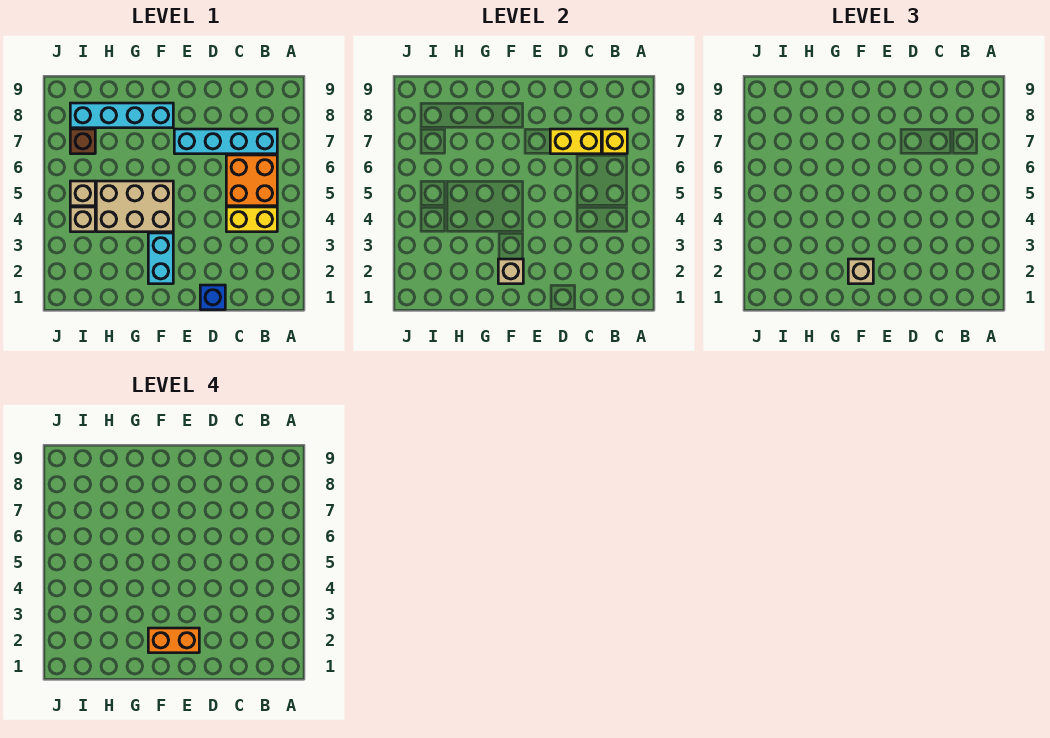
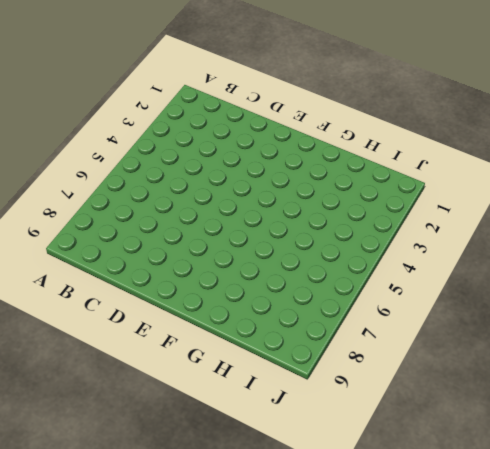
none -> yellow brick B4:C4 level 1
none -> orange brick B5:C6 level 1
none -> cyan brick B7:E7 level 1

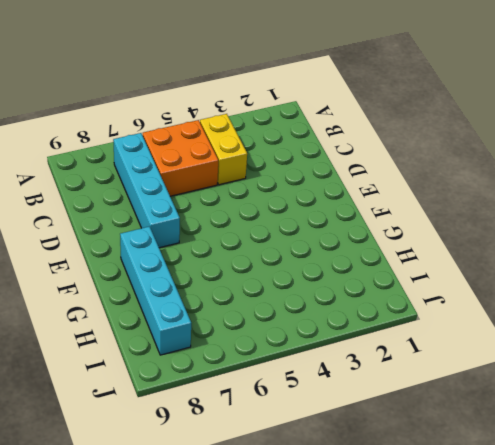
none -> blue brick D1 level 1
none -> cyan brick F2:F3 level 1
none -> tan brick F4:H5 level 1

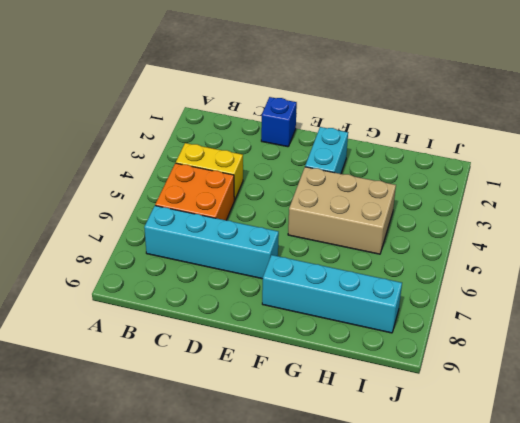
none -> tan brick I4 level 1
none -> tan brick I5 level 1
none -> brown brick I7 level 1

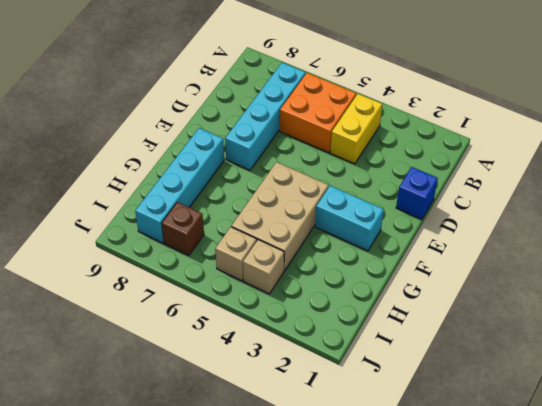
none -> yellow brick B7 level 2
none -> yellow brick C7:D7 level 2
none -> tan brick F2 level 2

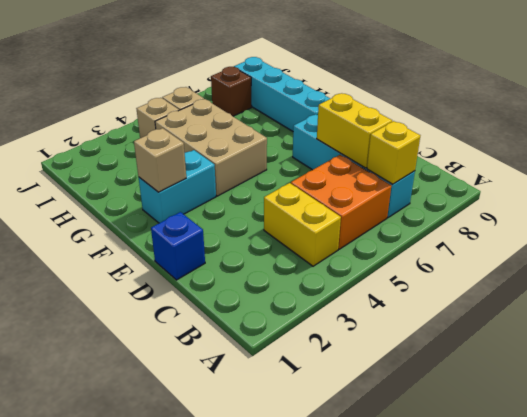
none -> tan brick F2 level 3
none -> orange brick E2:F2 level 4

